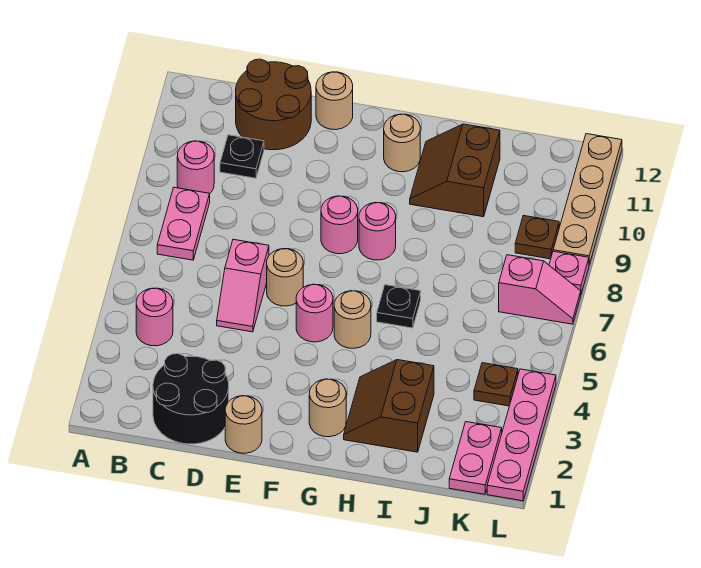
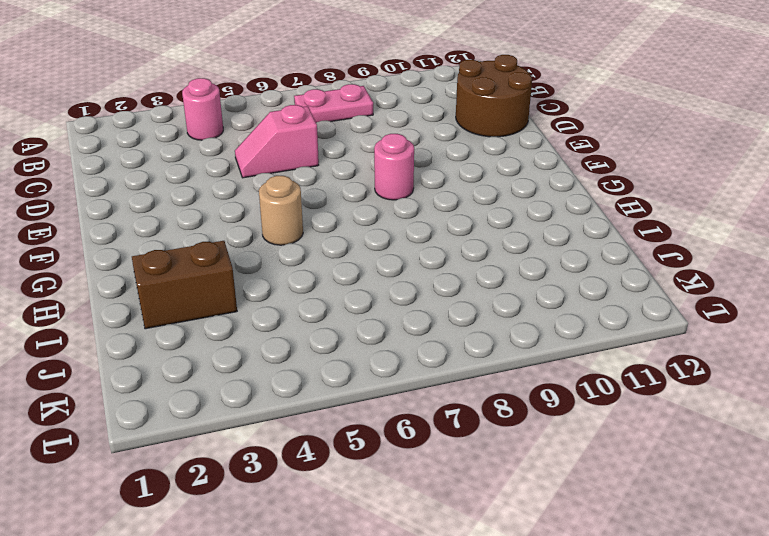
none -> pink round brick B9 level 1
none -> black round brick C1:D2 level 1
none -> black plate C10 level 1

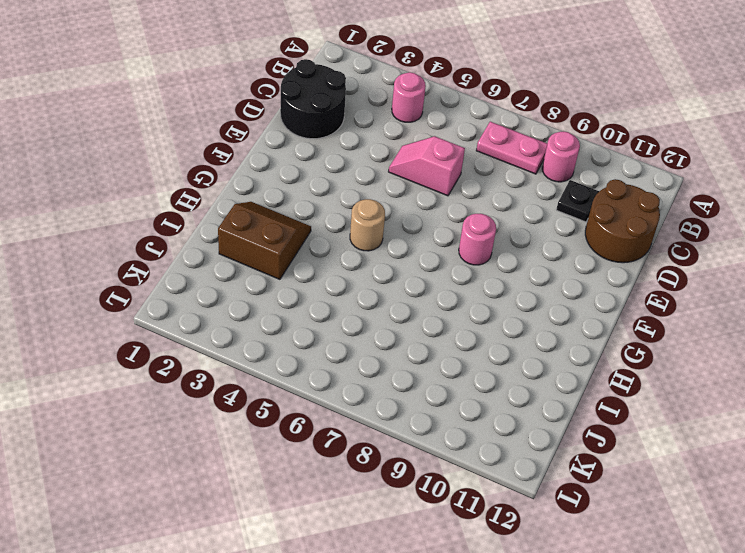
none -> tan round brick E1 level 1
none -> tan round brick E6 level 1
none -> tan round brick E12 level 1

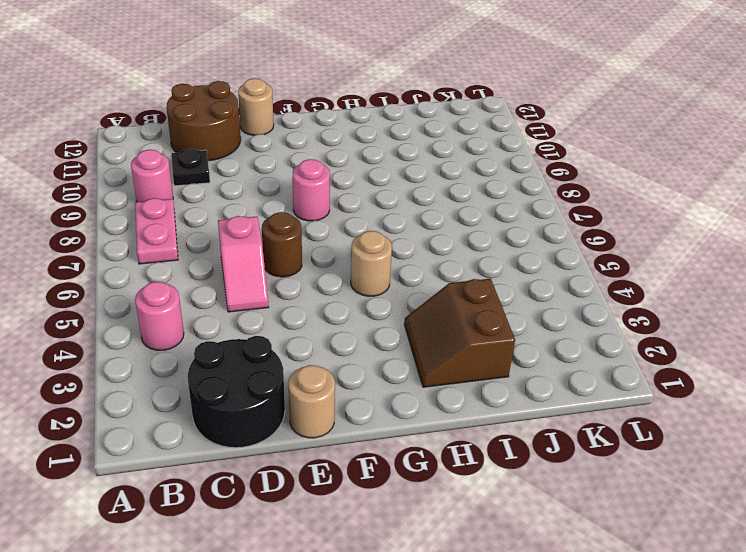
brown round brick E6 level 1 -> tan round brick E6 level 1
none -> pink round brick F5 level 1
none -> tan round brick G2 level 1
none -> pink round brick G8 level 1

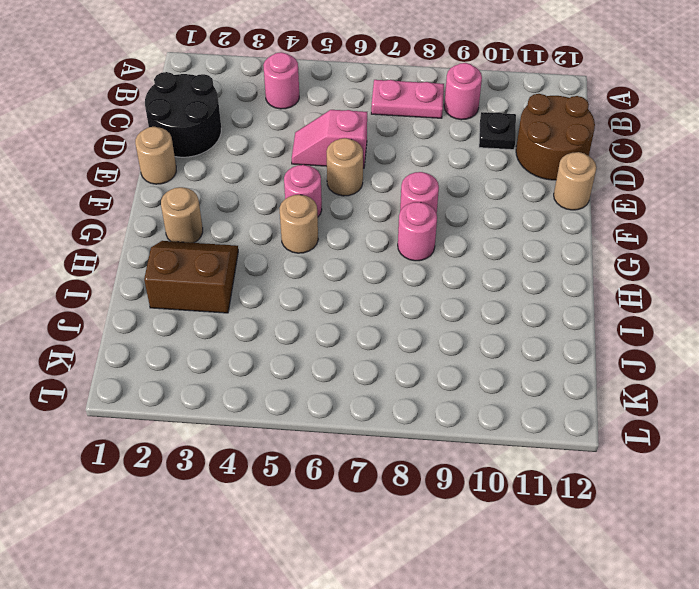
none -> tan round brick G11 level 1
none -> black plate H6 level 1
none -> brown slope H10:I11 level 1 top I

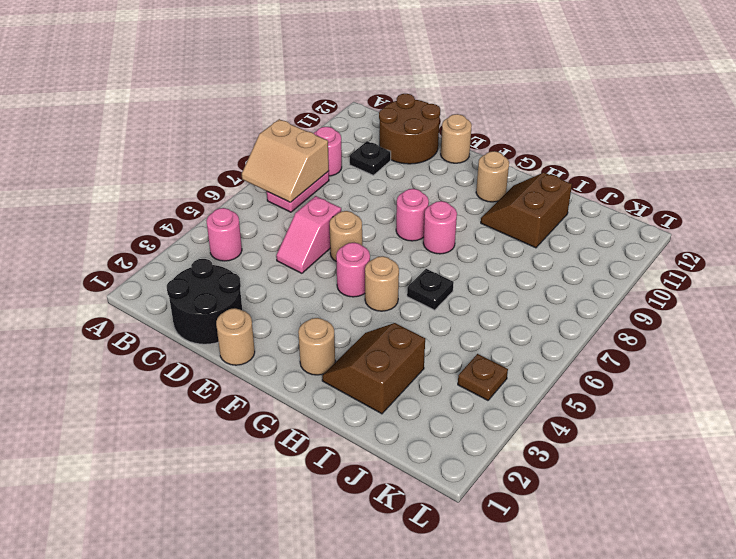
tan slope A7:B8 level 2 top 8 -> none
none -> pink plate K1:K2 level 1
none -> pink slope K7:L7 level 1 top K
none -> brown plate K9 level 1

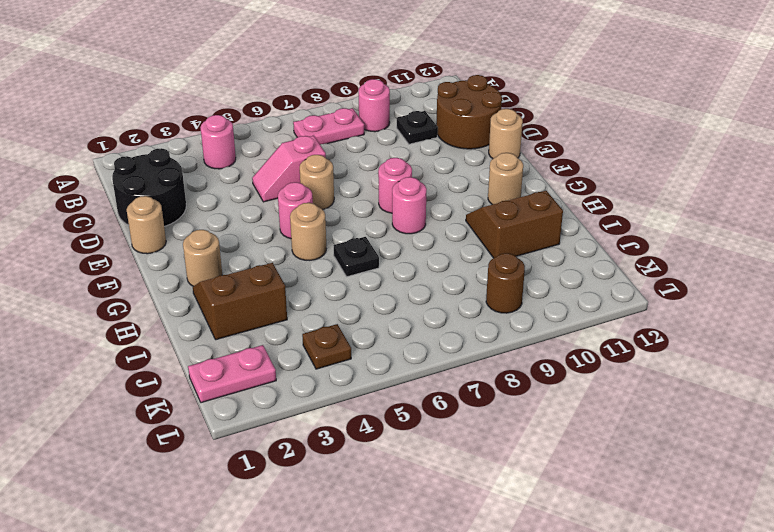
brown round brick K9 level 1 -> brown plate K9 level 1
none -> pink slope K7:L7 level 1 top K
none -> pink plate L1:L4 level 1
none -> pink plate L8 level 1

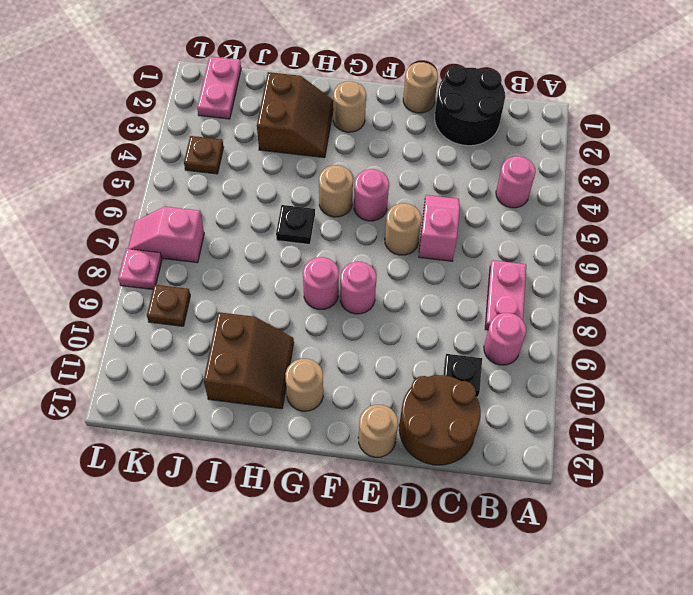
none -> pink plate L1:L4 level 1
none -> tan plate L9:L12 level 1

